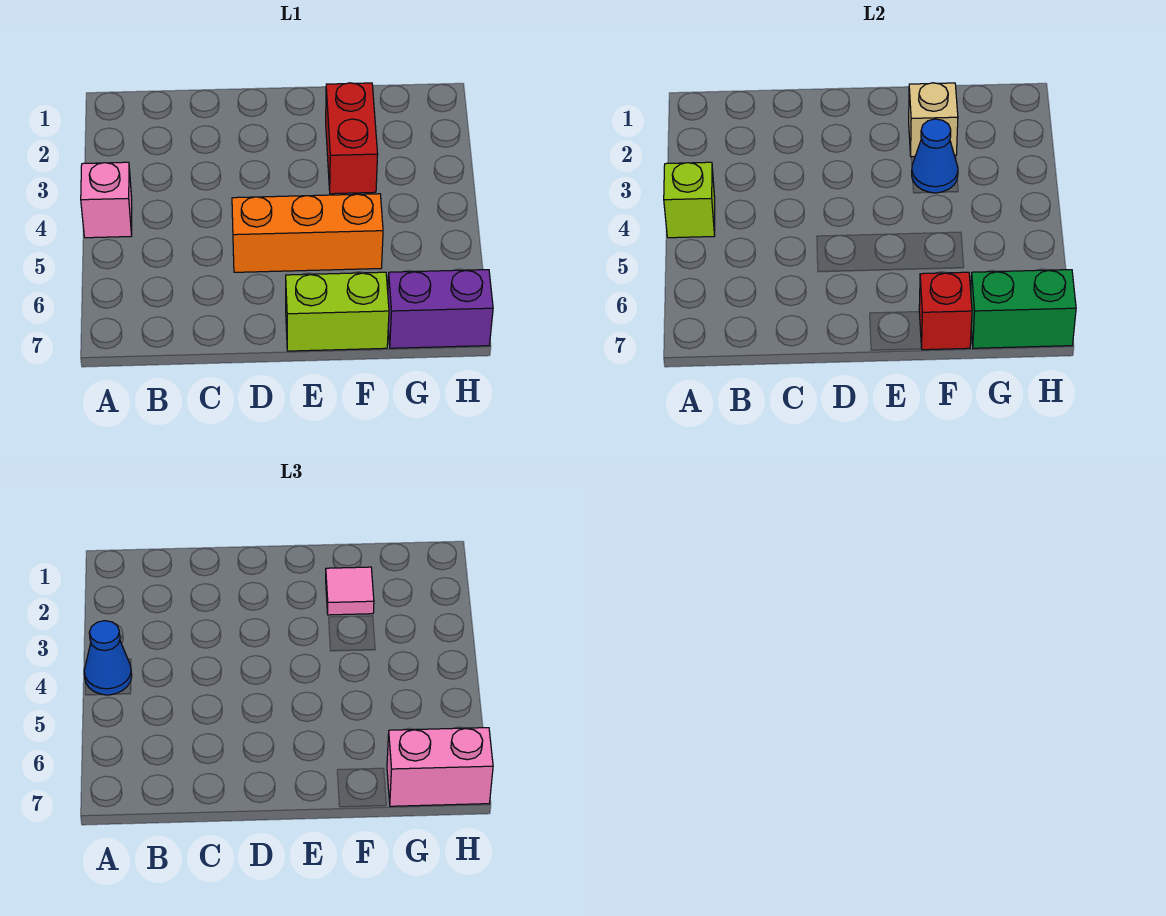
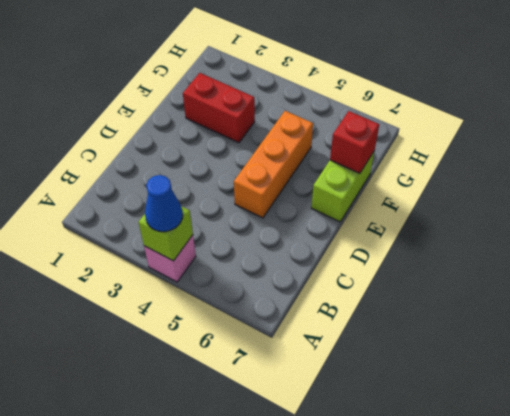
none -> purple brick G7:H7 level 1
none -> tan brick F2 level 2
none -> blue cone F3 level 2

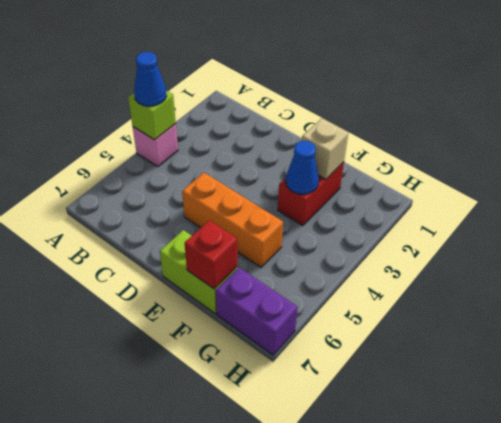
none -> green brick G7:H7 level 2
none -> pink tile F2 level 3
none -> pink brick G7:H7 level 3

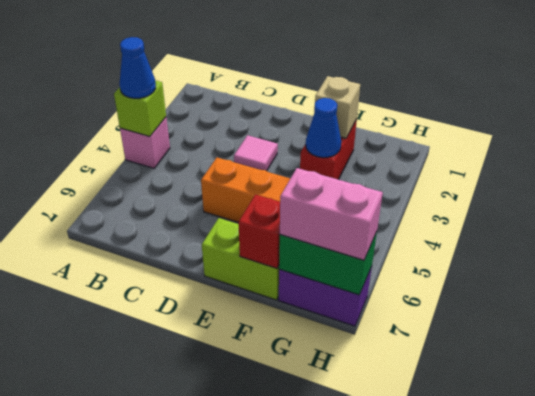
pink tile D3 level 1 -> pink tile F2 level 3

